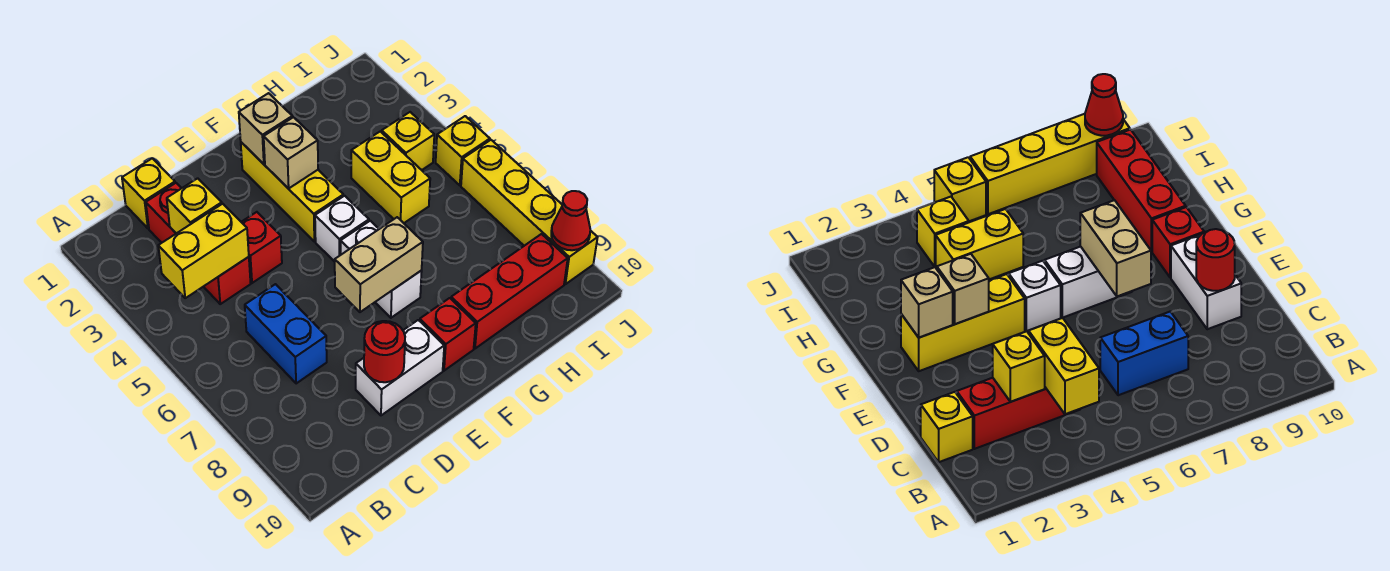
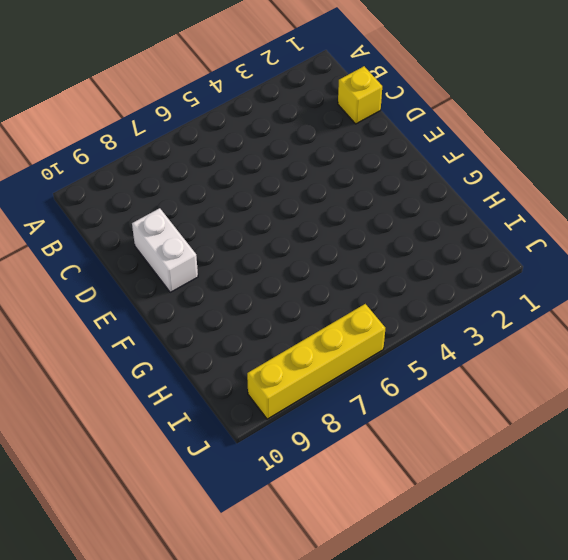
none -> red brick C2:C4 level 1
none -> blue brick C6:C7 level 1
none -> red brick D4 level 1

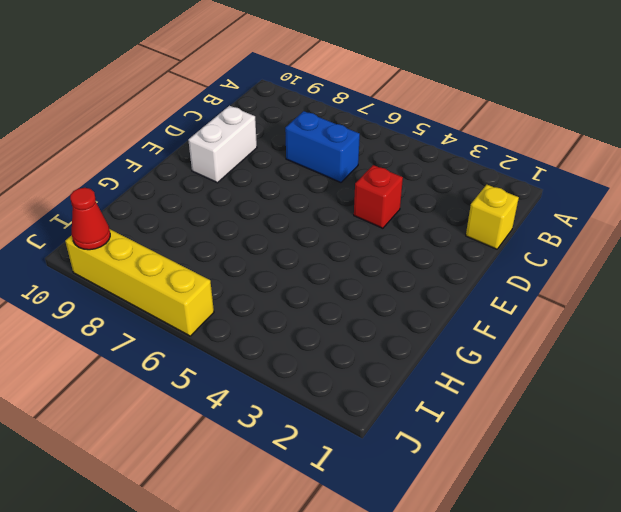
none -> red brick C2:C4 level 1
none -> yellow brick F2:F4 level 1
none -> white brick F5 level 1

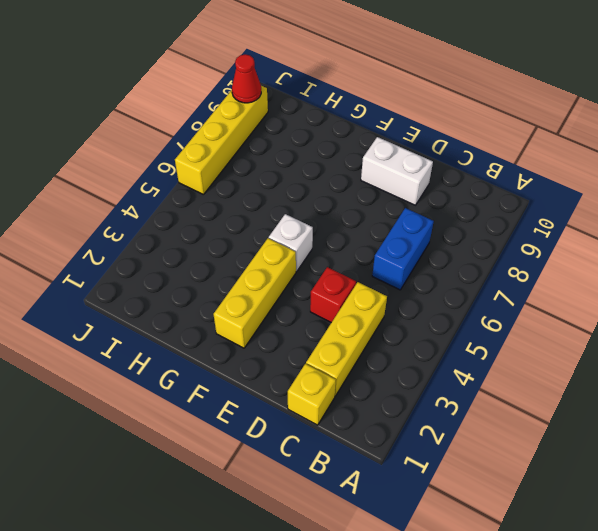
yellow brick C2:C4 level 1 -> red brick C2:C4 level 1
none -> white brick F6:F7 level 1
none -> red brick F9 level 1
none -> red brick G9:I9 level 1

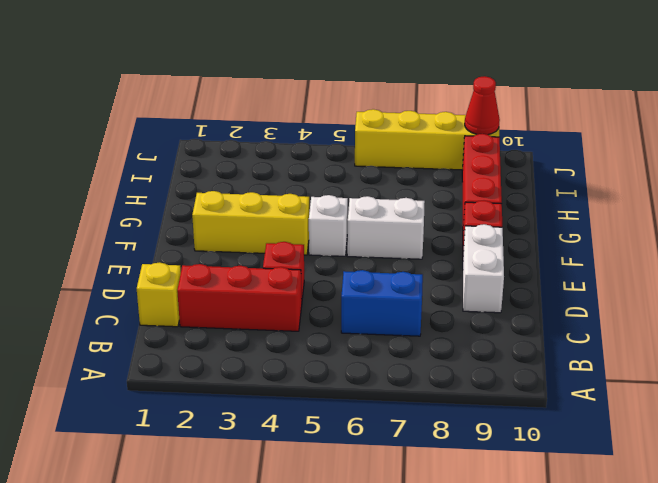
none -> yellow brick H4:H5 level 1
none -> yellow brick I4 level 1
none -> yellow brick J5 level 1

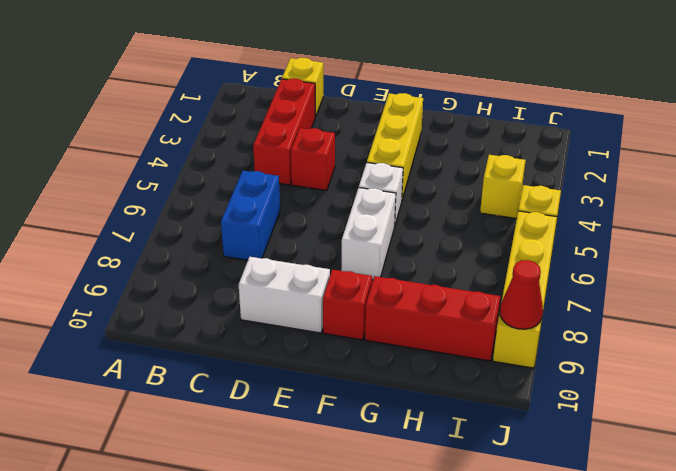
none -> yellow brick H4:H5 level 1
none -> yellow brick B4:C4 level 2
none -> yellow brick C3 level 2

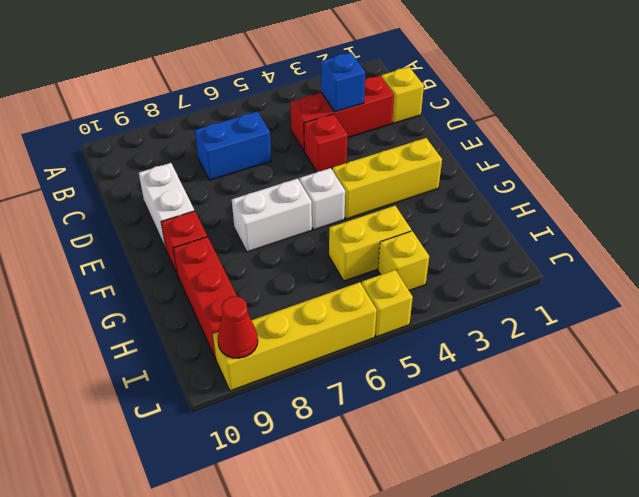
blue brick C3 level 2 -> yellow brick C3 level 2
none -> yellow brick B4:C4 level 2
none -> red round brick D9 level 2
none -> tan brick E7:F7 level 2

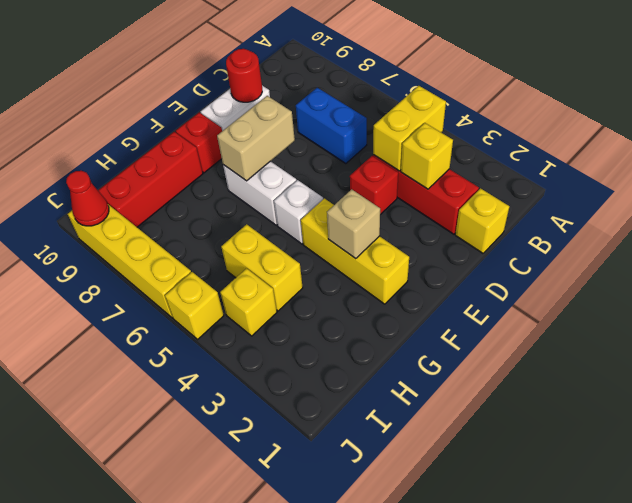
none -> tan brick F2 level 2

